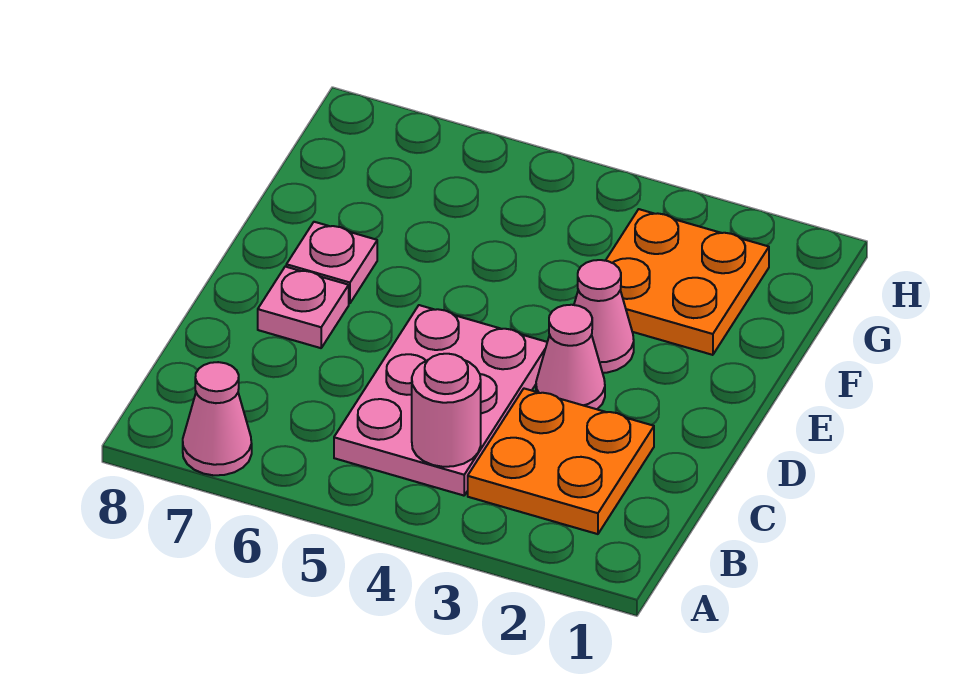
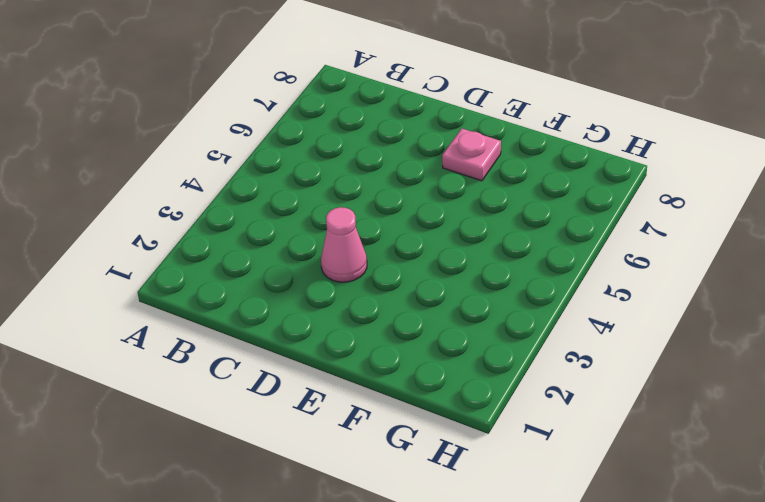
none -> pink cone A7 level 1
none -> orange plate B2:C3 level 1

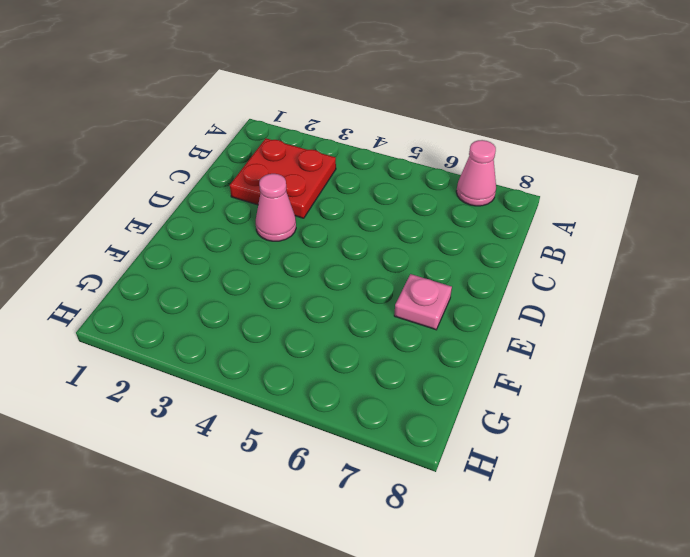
red plate B2:C3 level 1 -> orange plate B2:C3 level 1
none -> pink plate B4:D5 level 1
none -> pink plate D7 level 1

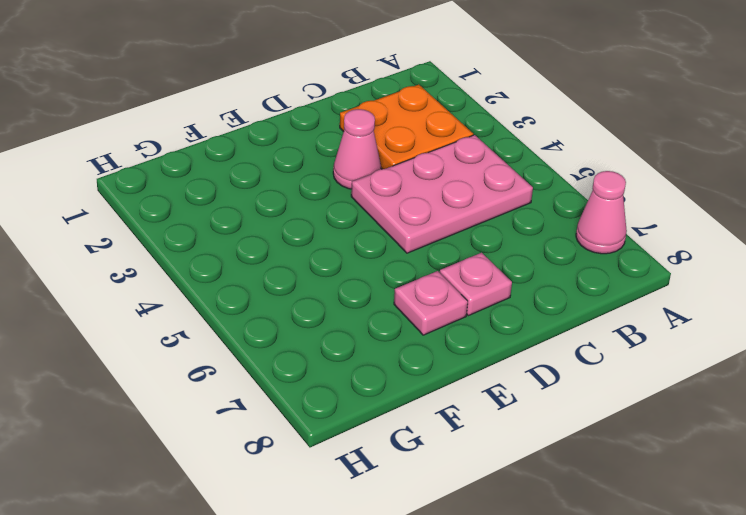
none -> pink cone E3 level 1
none -> orange plate F2:G3 level 1

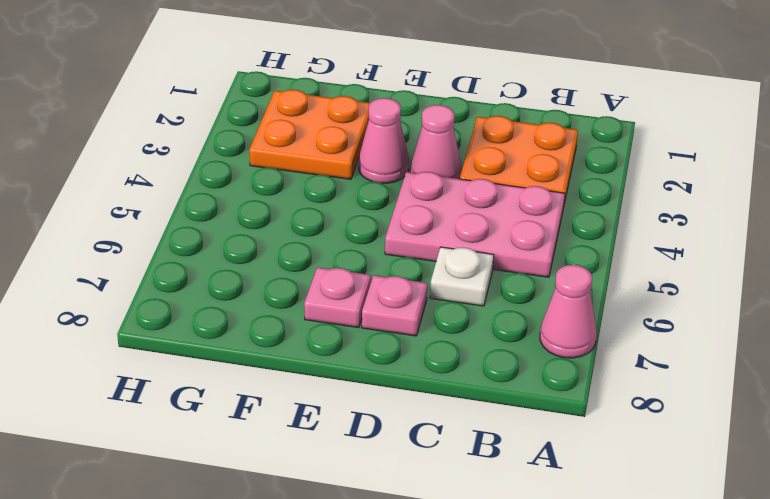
white plate C6 level 1 -> none
none -> pink round brick B4 level 2

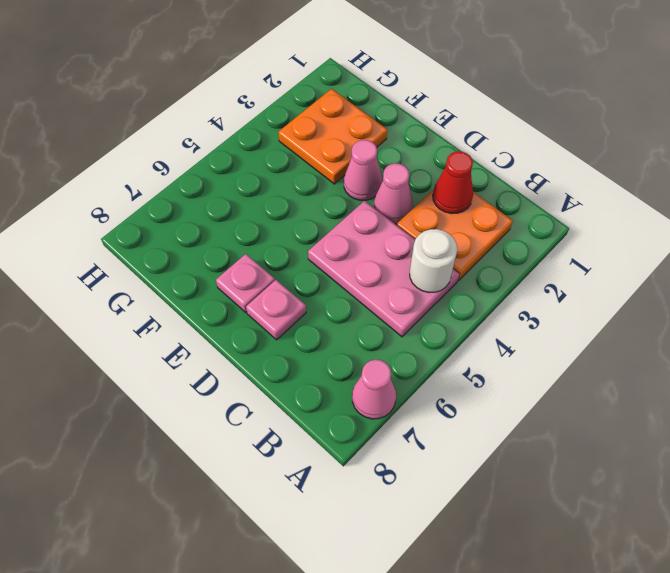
white round brick B4 level 2 -> pink round brick B4 level 2
red cone C2 level 2 -> none

